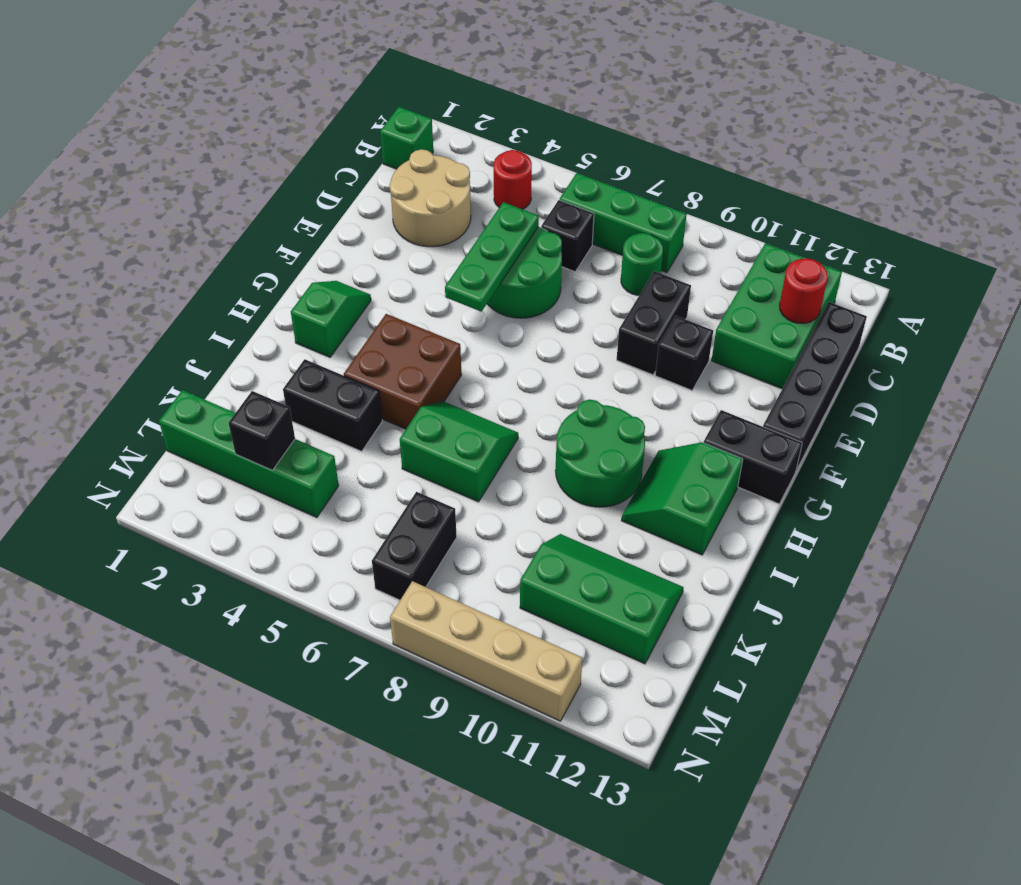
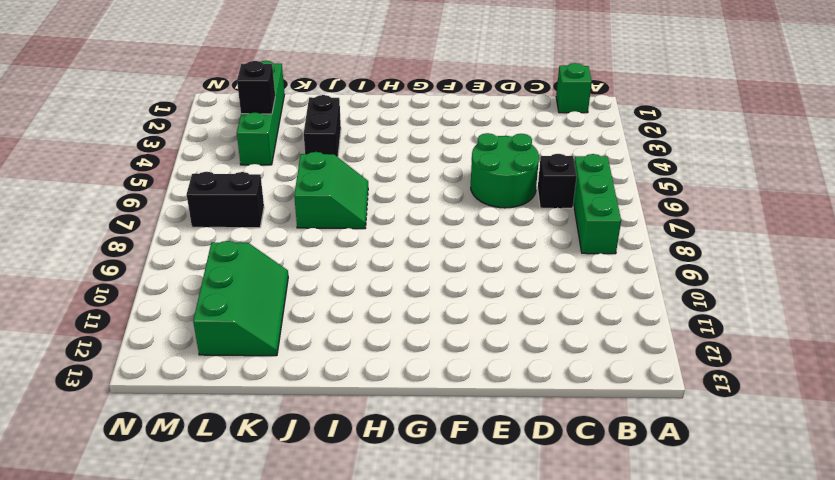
none -> red round brick B4 level 1
none -> green brick B11:D12 level 1
none -> tan round brick C2:D3 level 1

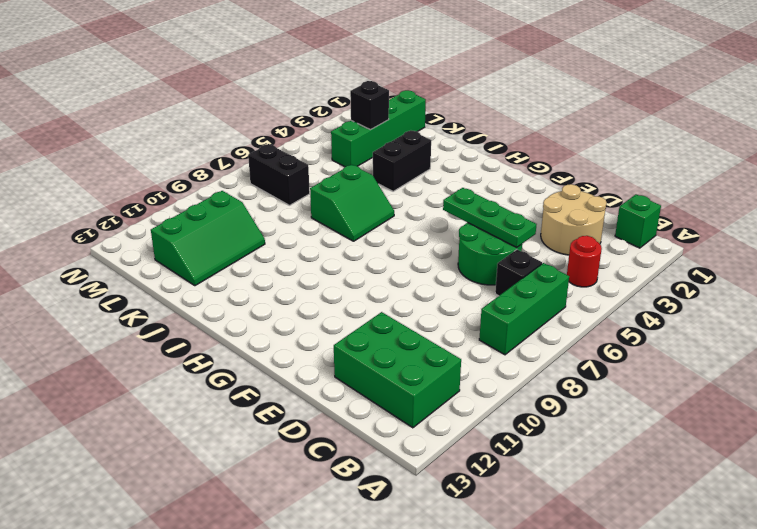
none -> green round brick C8 level 1
none -> black brick C13:F13 level 1
none -> black brick D9:E9 level 1

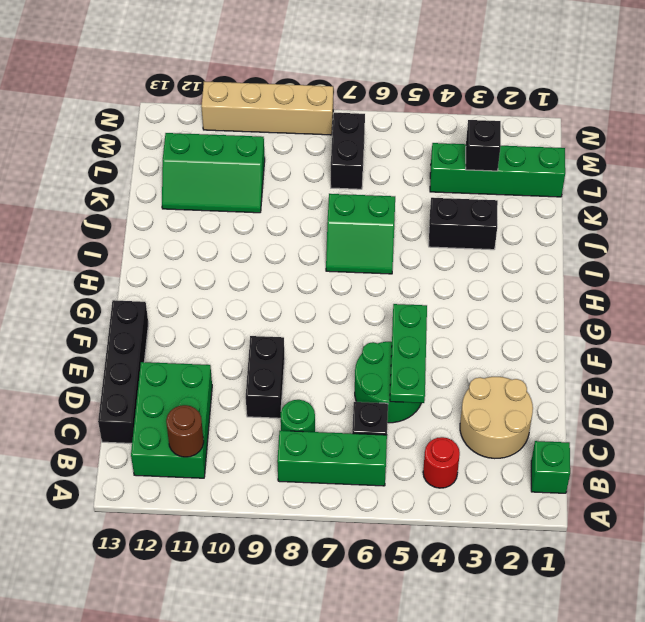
brown round brick B11 level 2 -> none
none -> black brick E10 level 1
none -> green slope G2:H2 level 1 top H
none -> black brick G12:G13 level 1

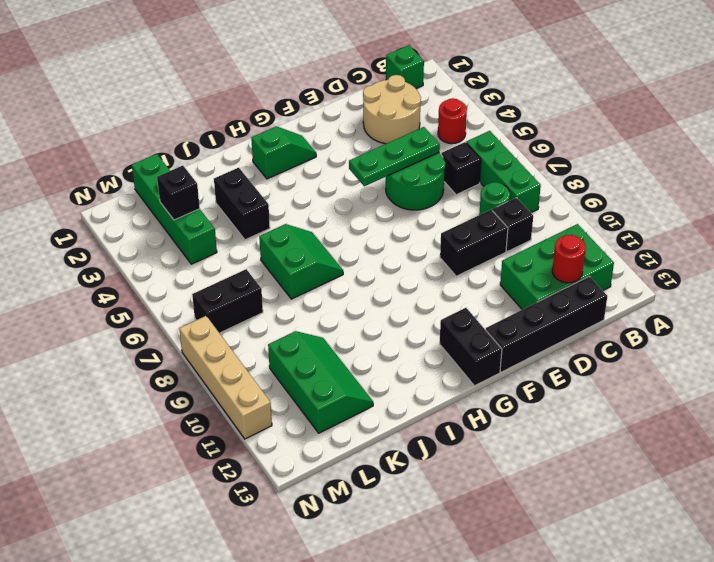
black brick C9 level 1 -> black brick E10 level 1
none -> brown brick H4:I5 level 1
none -> green round brick H9:I10 level 1
none -> green slope H11:I12 level 1 top 12

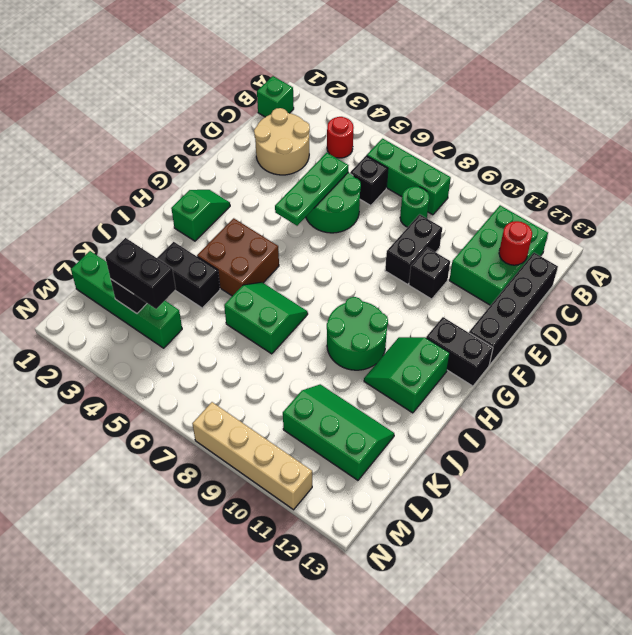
black brick L3:L4 level 3 -> black brick L7:M7 level 1

